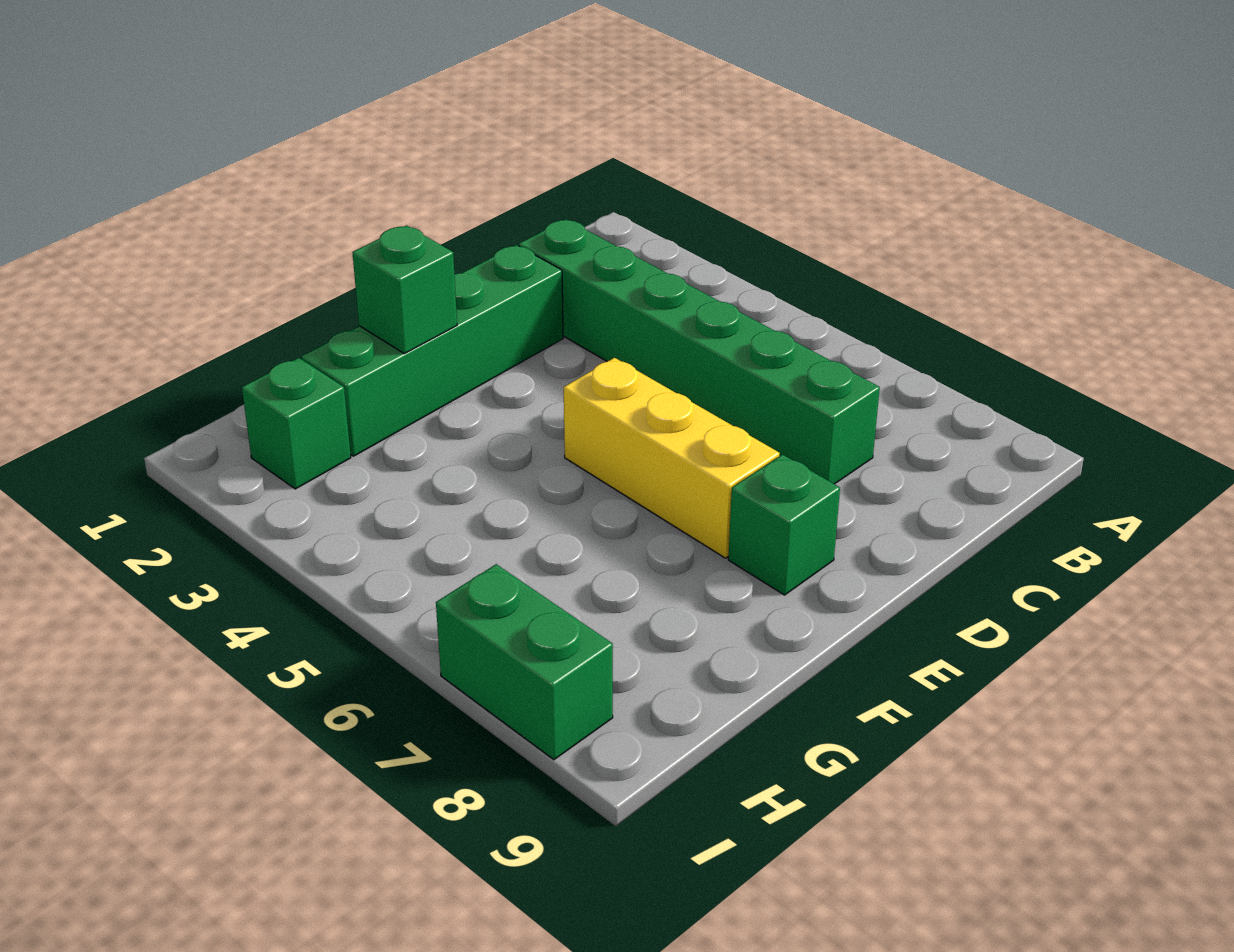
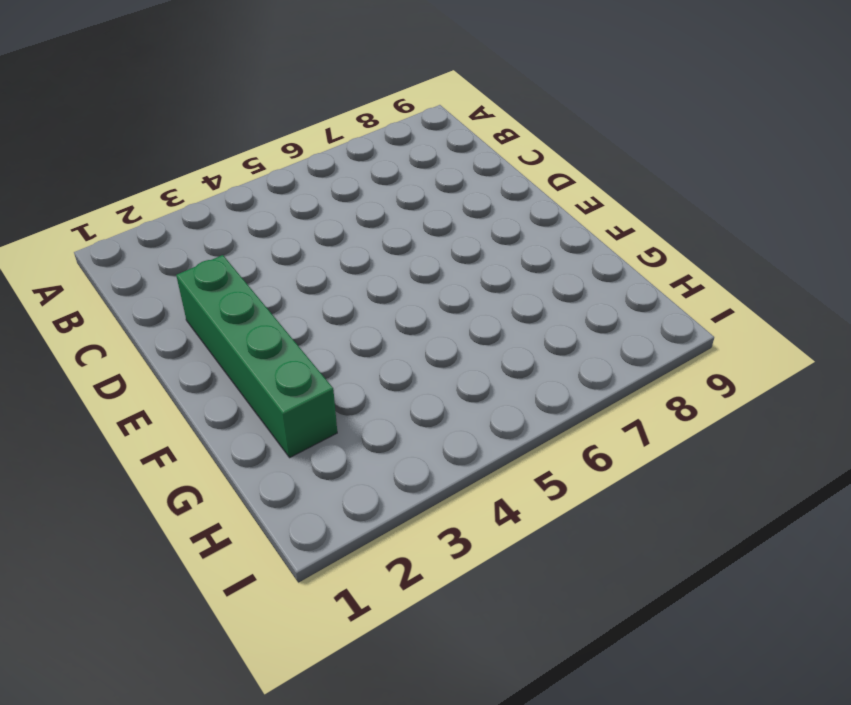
none -> green brick C2:C7 level 1
none -> yellow brick E5:E7 level 1

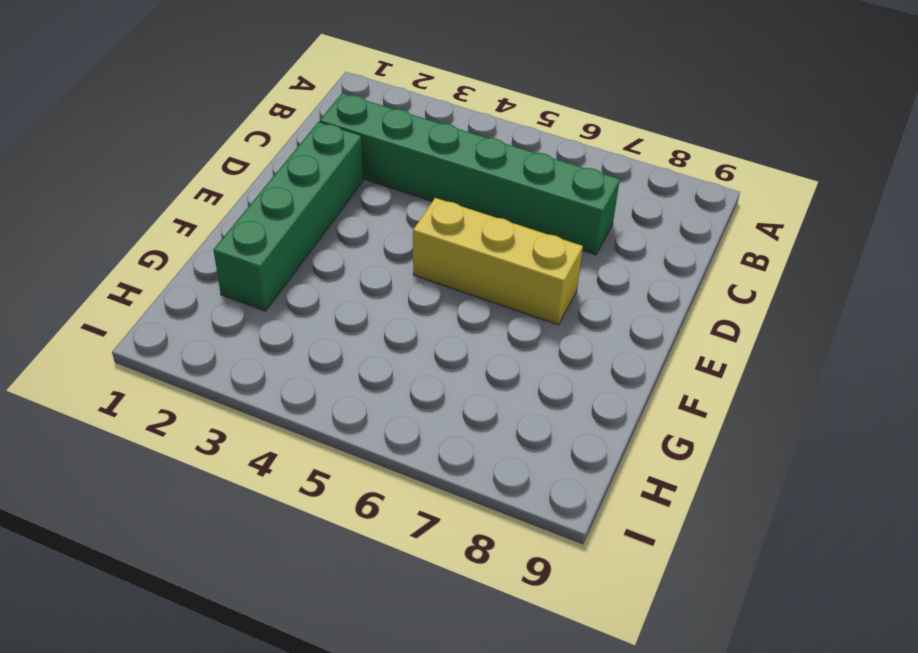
none -> green brick E8 level 1
none -> green brick H2 level 1

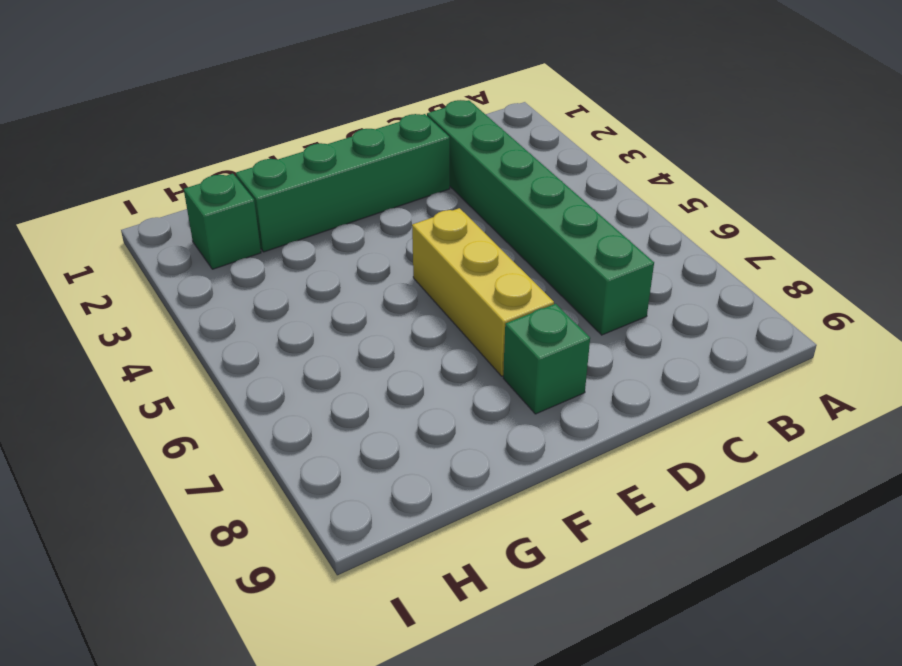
none -> green brick I7:I8 level 1
none -> green brick F2 level 2

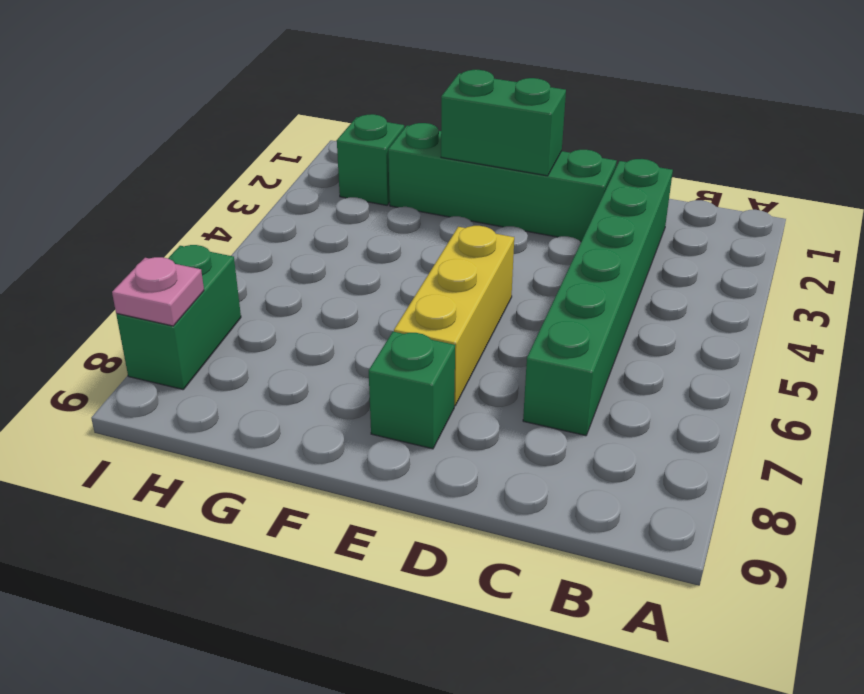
green brick E2:F2 level 2 -> green brick F2 level 2
pink plate I8 level 2 -> none

